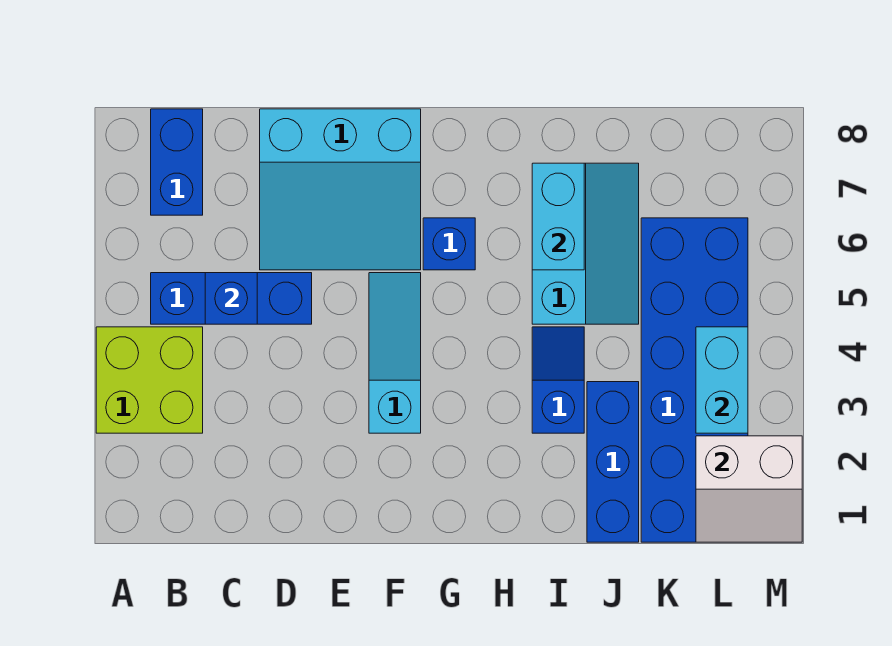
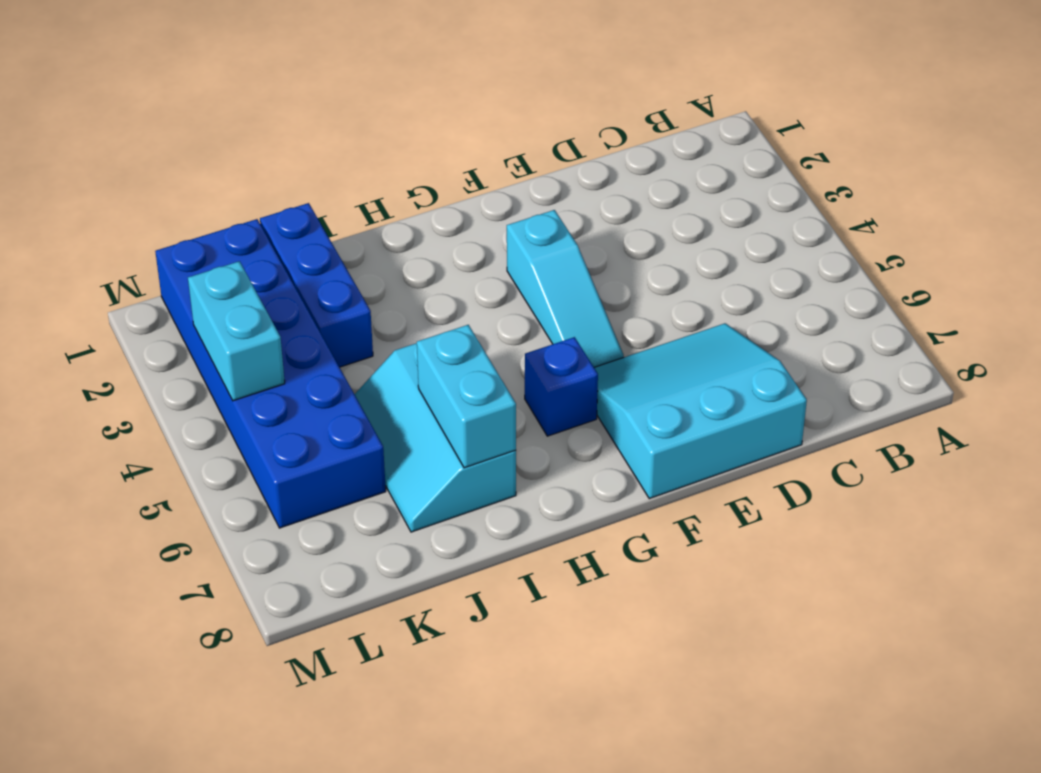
none -> lime brick A3:B4 level 1
none -> blue brick B5:D5 level 1
none -> blue brick B7:B8 level 1

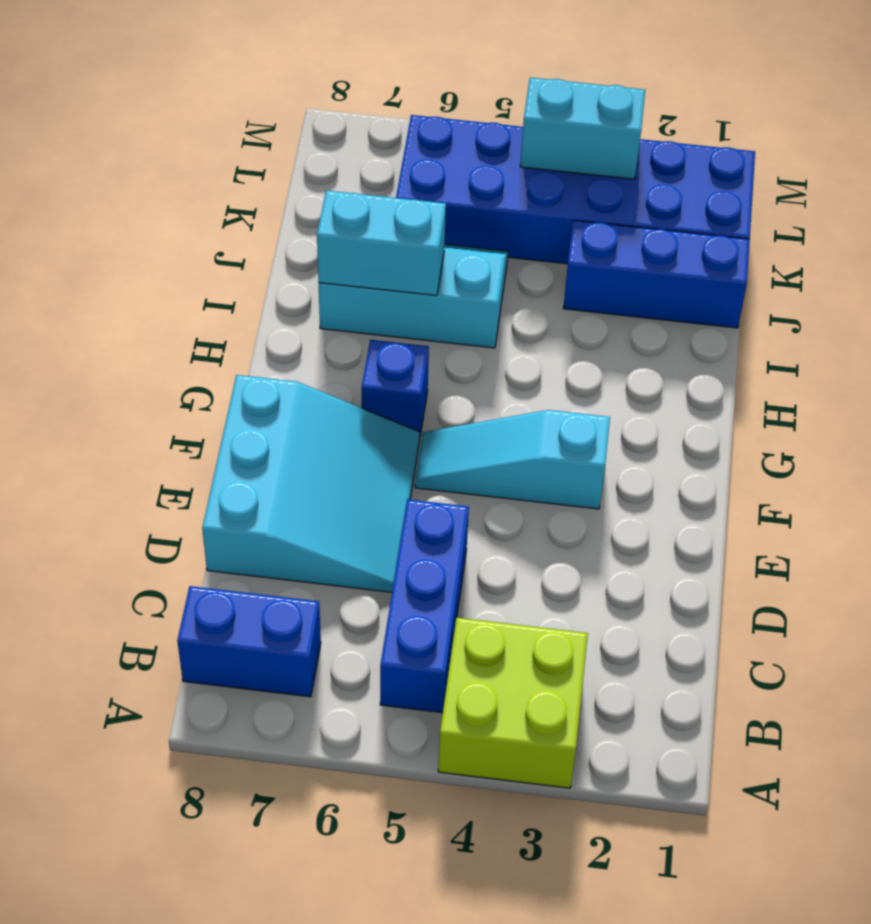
none -> blue slope I3:I4 level 1 top 3
none -> blue brick C5 level 2
none -> white slope L1:M2 level 2 top 2

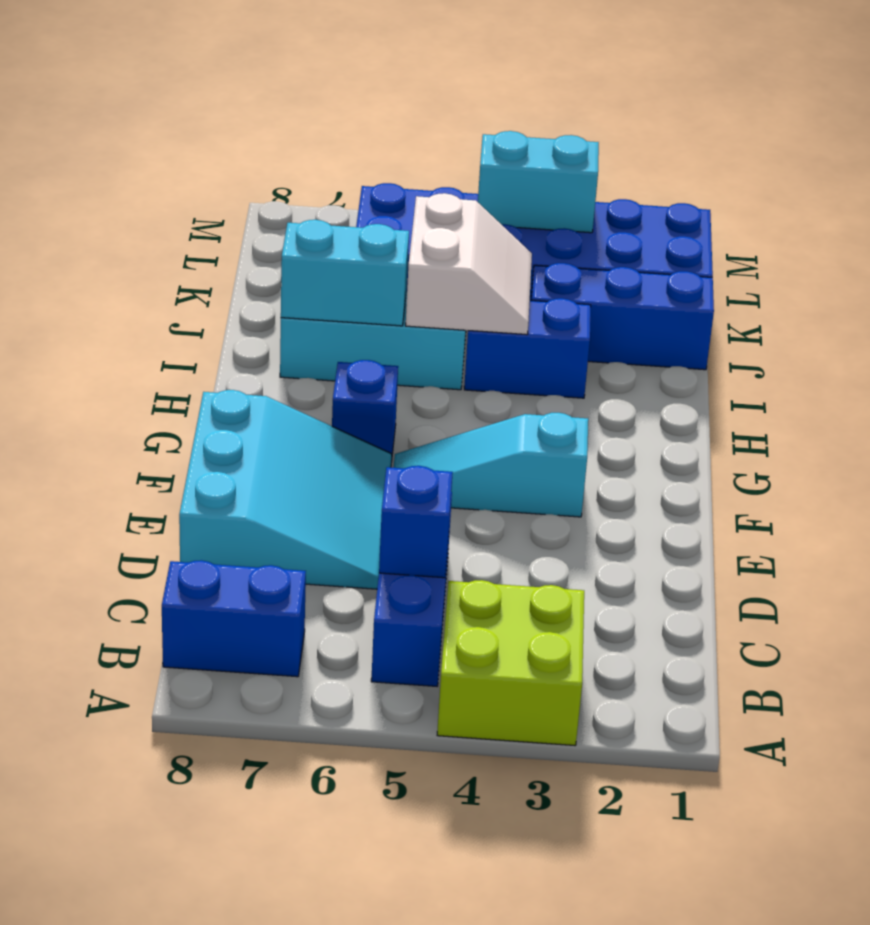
blue brick I3:I4 level 1 -> blue slope I3:I4 level 1 top 3
white slope I4:J5 level 2 top 5 -> white slope L1:M2 level 2 top 2

